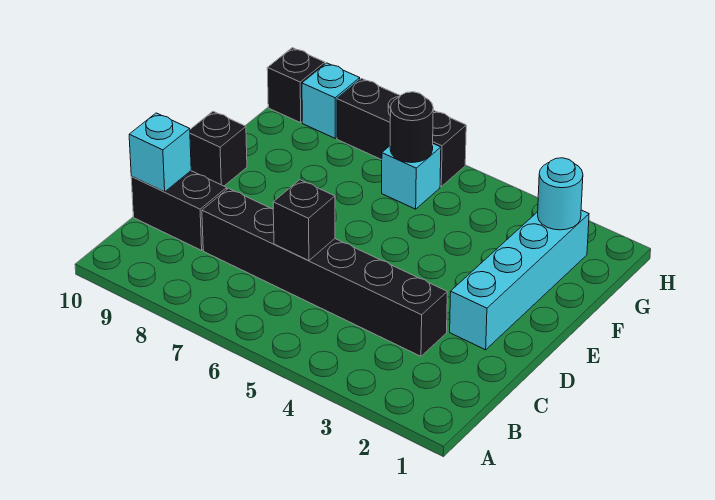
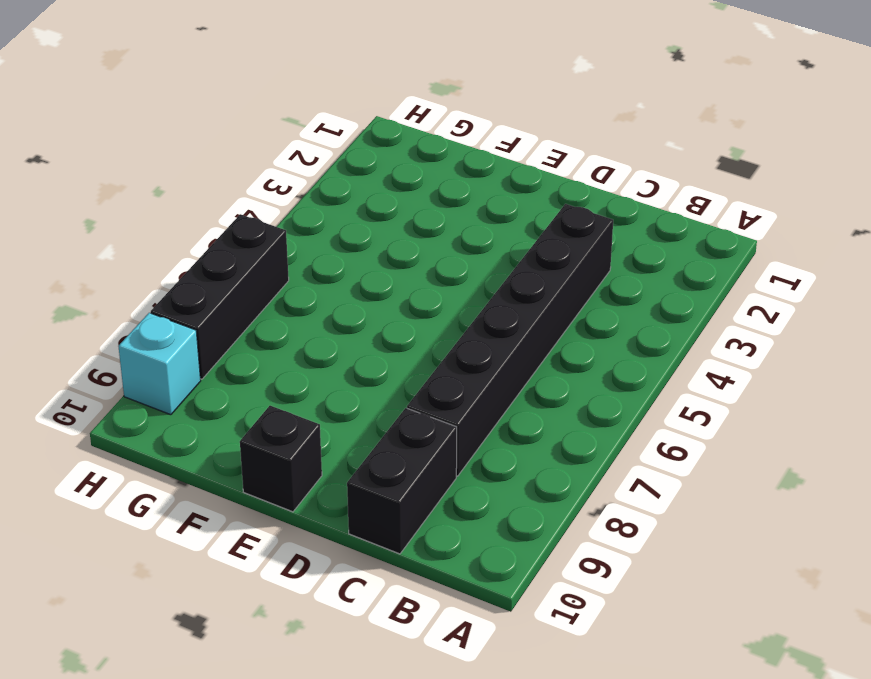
none -> cyan brick D2:G2 level 1
none -> cyan brick G6 level 1
none -> black brick H10 level 1

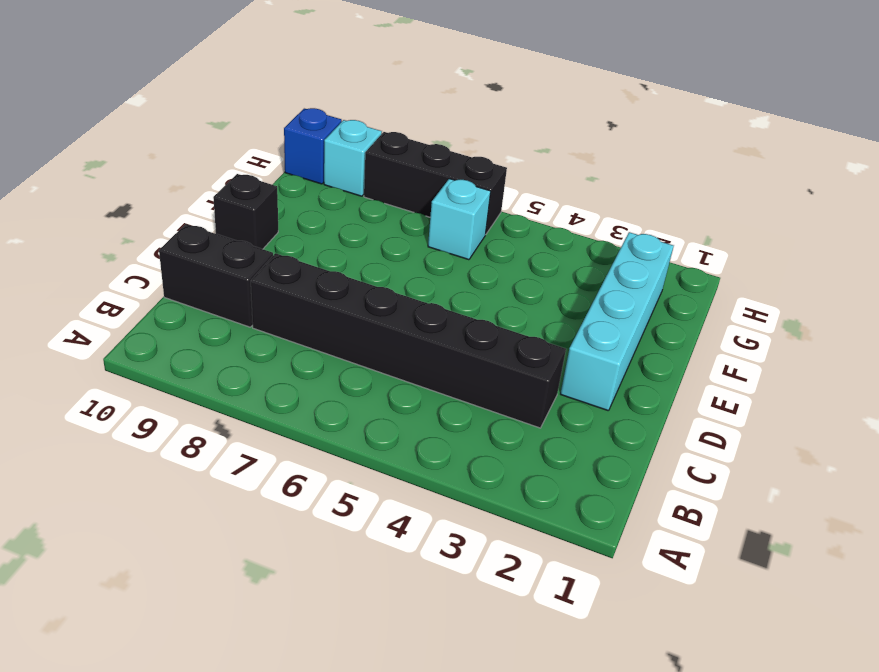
blue brick H10 level 1 -> black brick H10 level 1
none -> black brick C6 level 2
none -> cyan brick C10 level 2
none -> cyan round brick G2 level 2

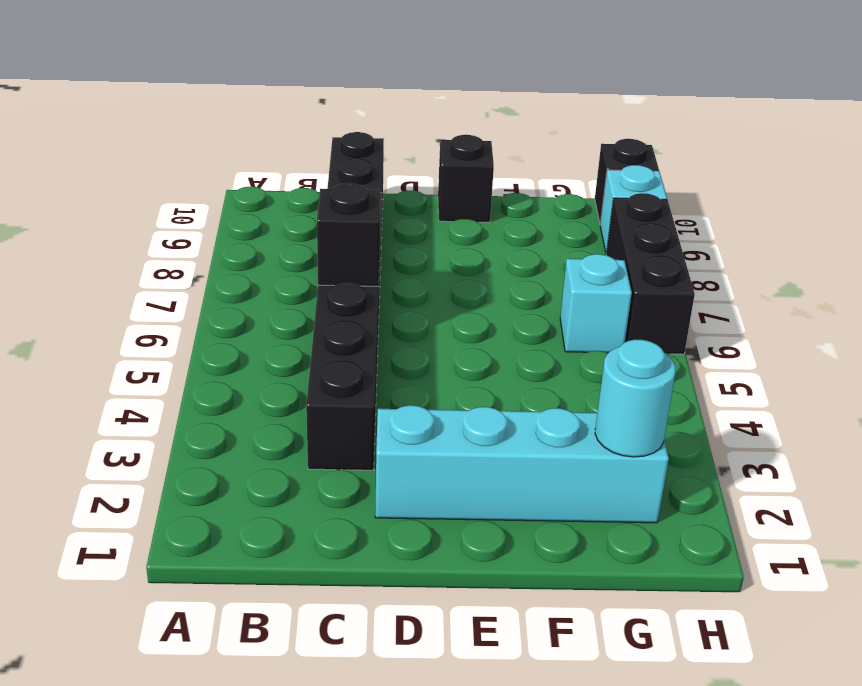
none -> cyan brick C10 level 2
none -> black round brick G6 level 2

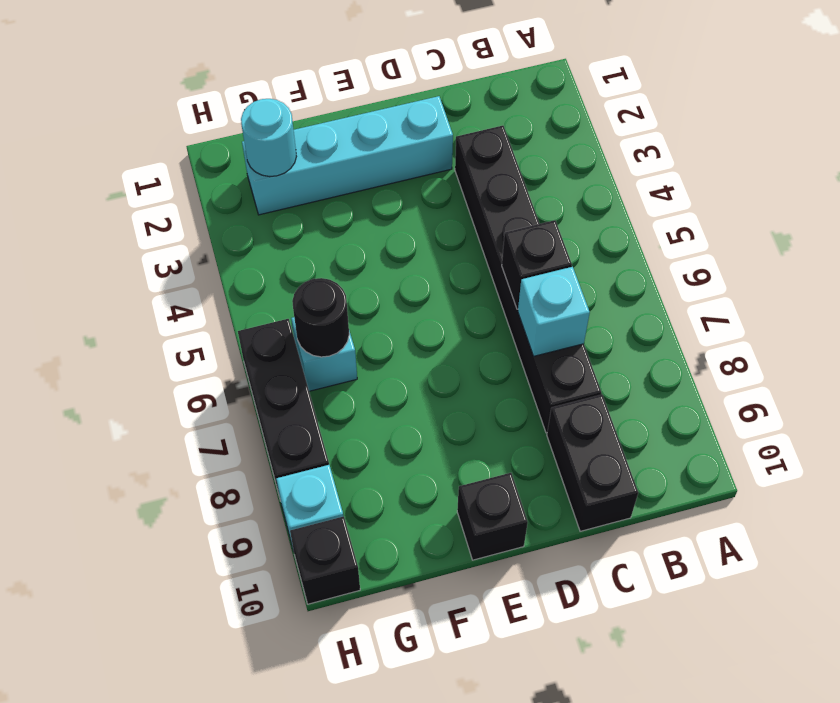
cyan brick C7 level 2 -> cyan brick C10 level 2

